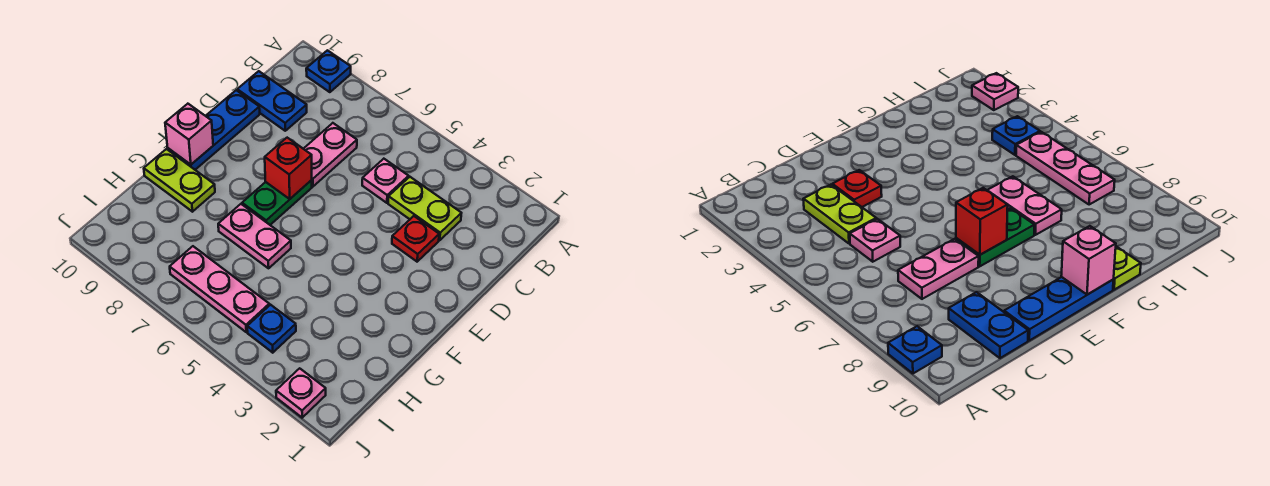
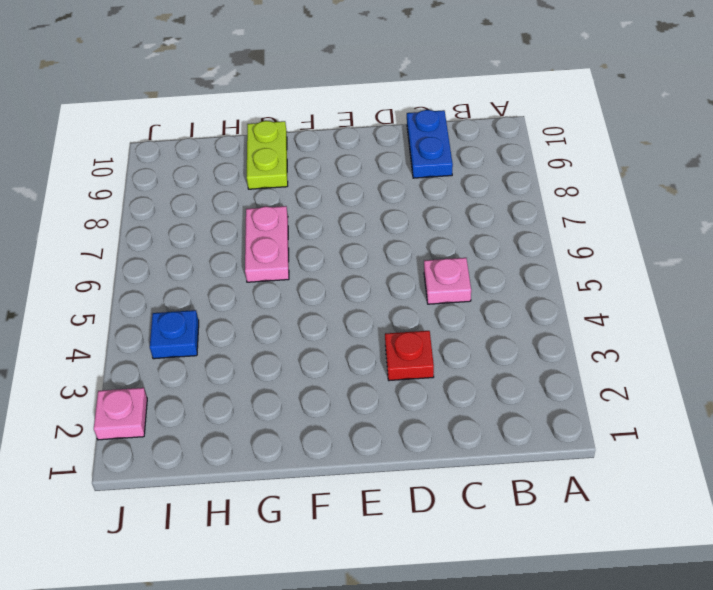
none -> blue plate A9 level 1
none -> lime plate C3:C4 level 1
none -> pink plate C7:D7 level 1

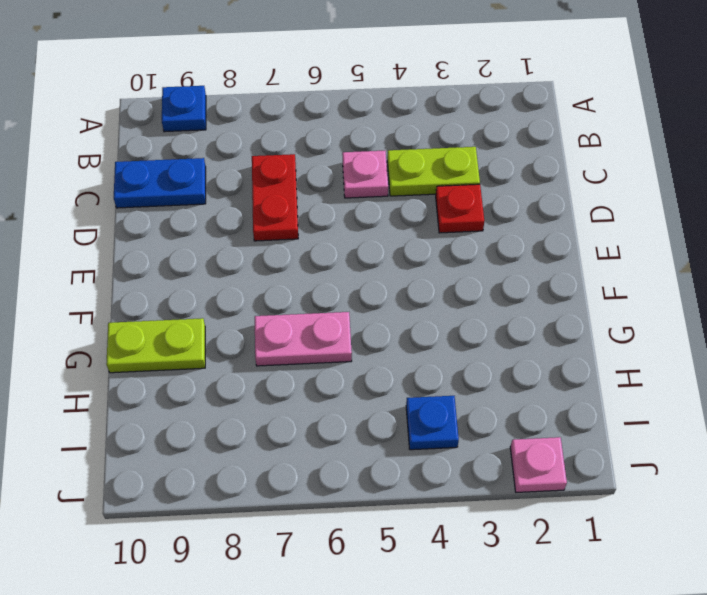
red plate C7:D7 level 1 -> pink plate C7:D7 level 1
none -> blue plate D10:F10 level 1
none -> green plate E7:F7 level 1
none -> pink plate I5:I7 level 1

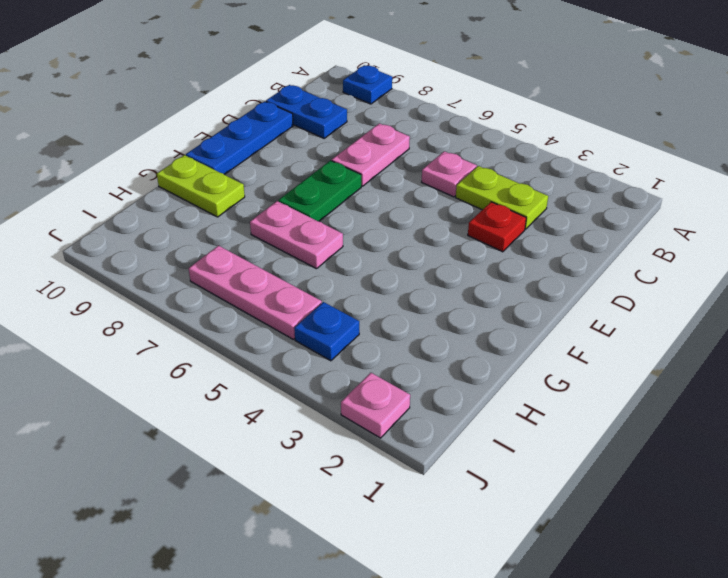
none -> red brick E7 level 2
none -> pink brick F10 level 2

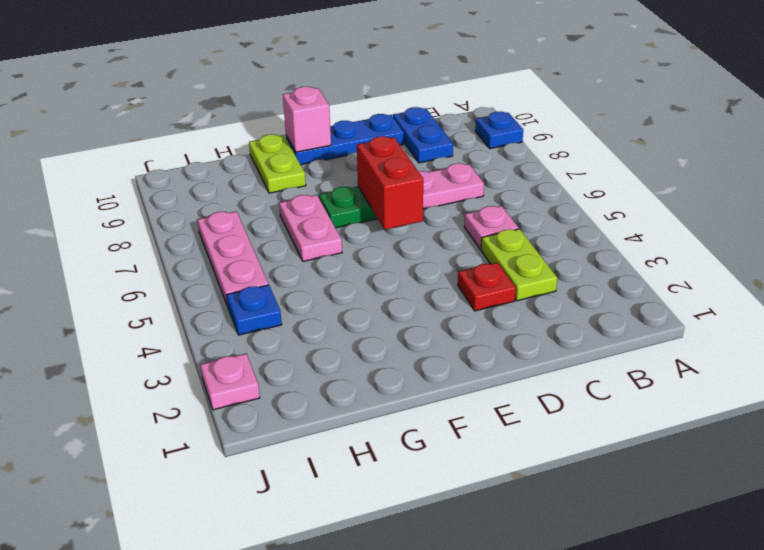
red brick E6:E7 level 2 -> red brick E7 level 2

